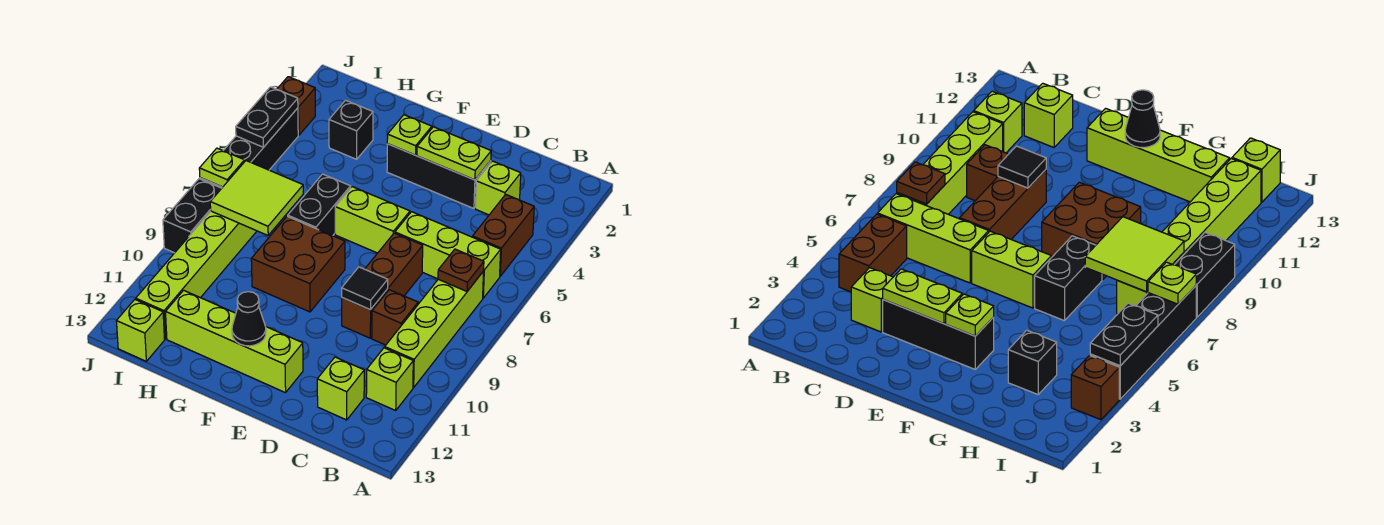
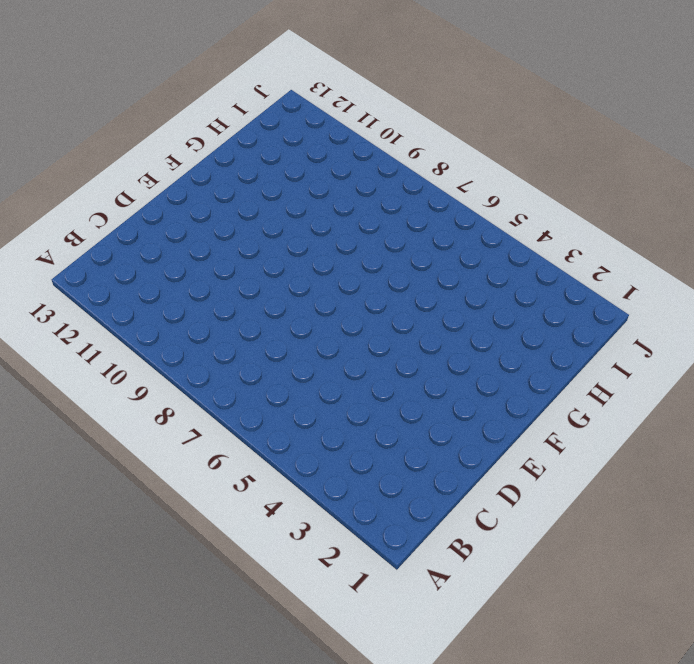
none -> brown brick B4:B5 level 1
none -> lime brick B6:D6 level 1
none -> lime brick B7:B10 level 1

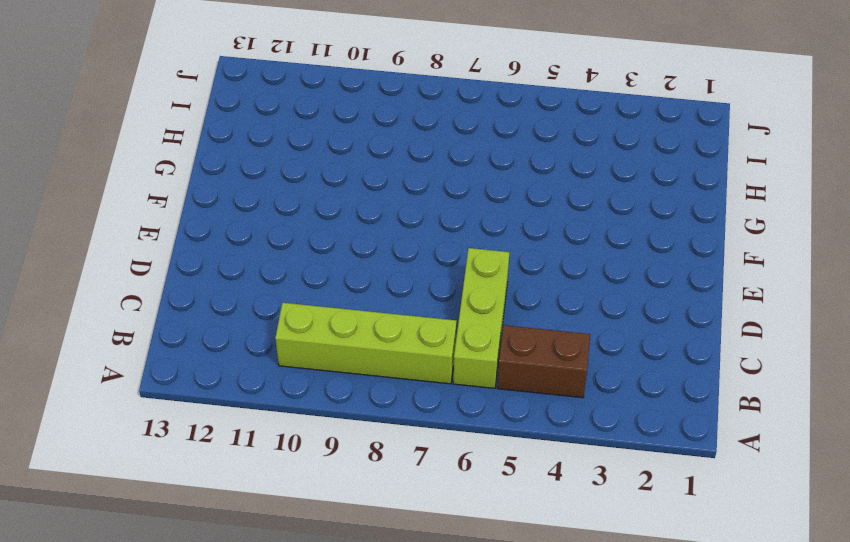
none -> lime brick B11 level 1
none -> lime brick C3 level 1
none -> brown brick C9 level 1

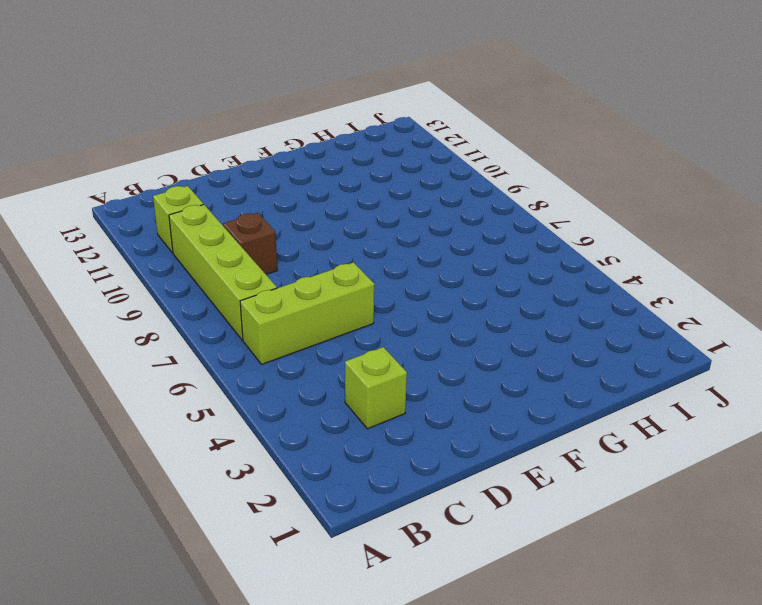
none -> brown brick B4:B5 level 1
none -> lime brick C12 level 1
none -> black brick D3:F3 level 1

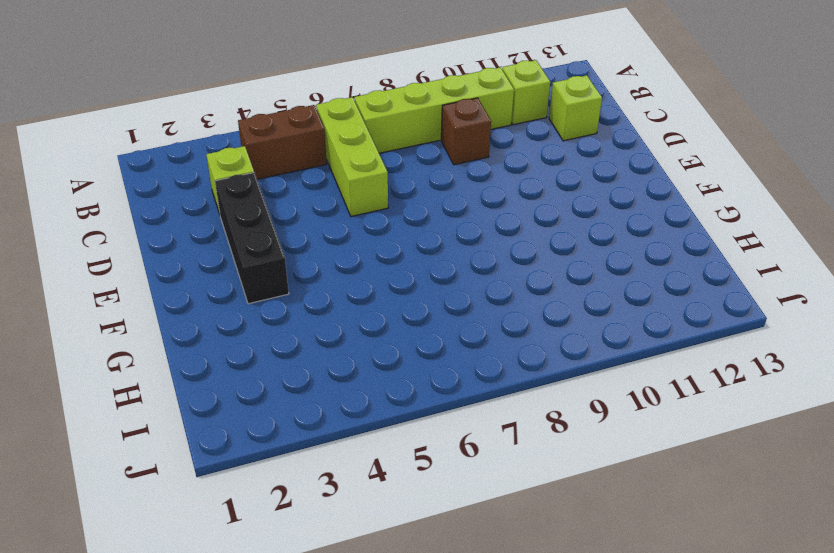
none -> brown brick D7:D9 level 1
none -> lime brick E6:F6 level 1
none -> lime brick E12:H12 level 1

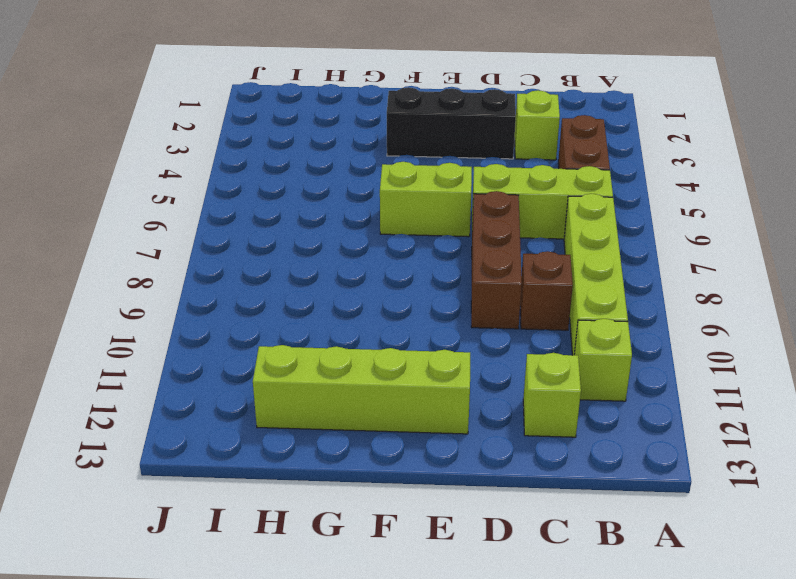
none -> brown brick F8:G9 level 1
none -> black brick G6:G7 level 1
none -> black brick H3 level 1

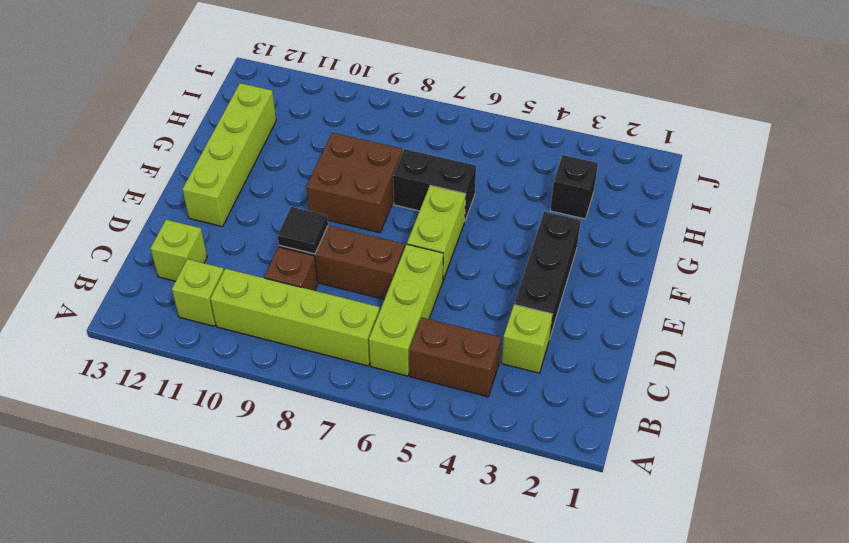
none -> lime brick I7:I12 level 1
none -> lime brick I13 level 1
none -> brown brick J3 level 1

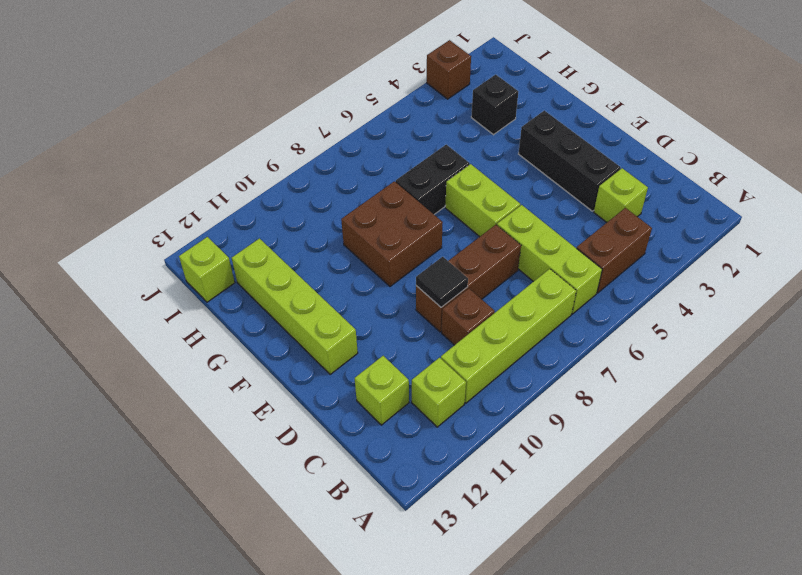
none -> lime brick I7:I12 level 1
none -> black brick J4:J7 level 1
none -> black brick J8:J9 level 1

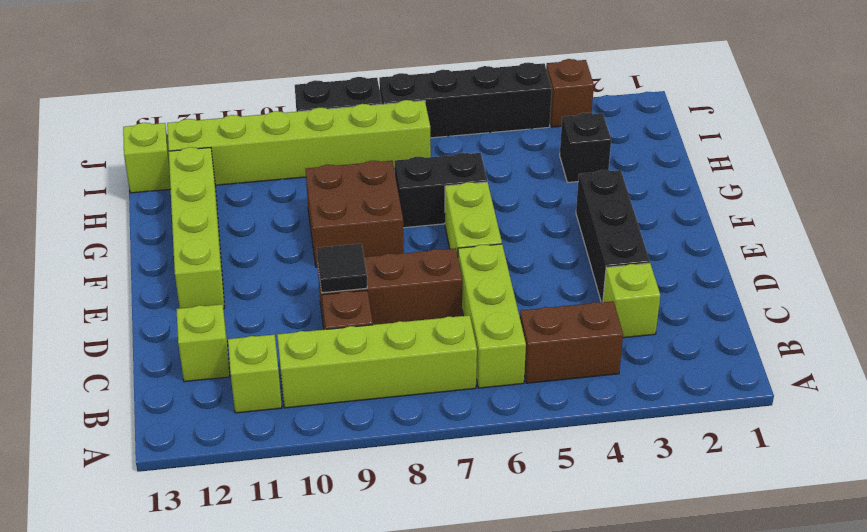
none -> brown plate B7 level 2
none -> lime plate D3:E3 level 2
none -> lime plate F3 level 2

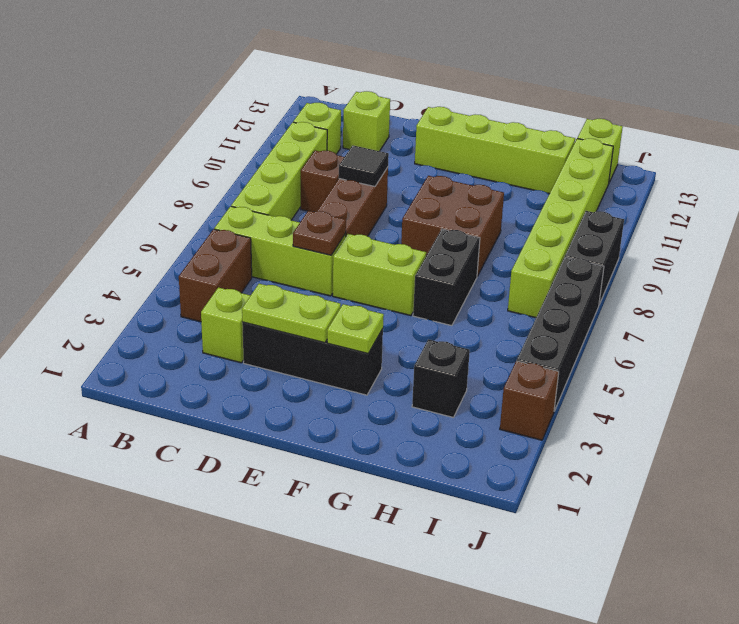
brown plate D6 level 2 -> brown plate B7 level 2
none -> black cone F12 level 2
none -> lime tile H7:I8 level 2
none -> black plate J4:J5 level 2

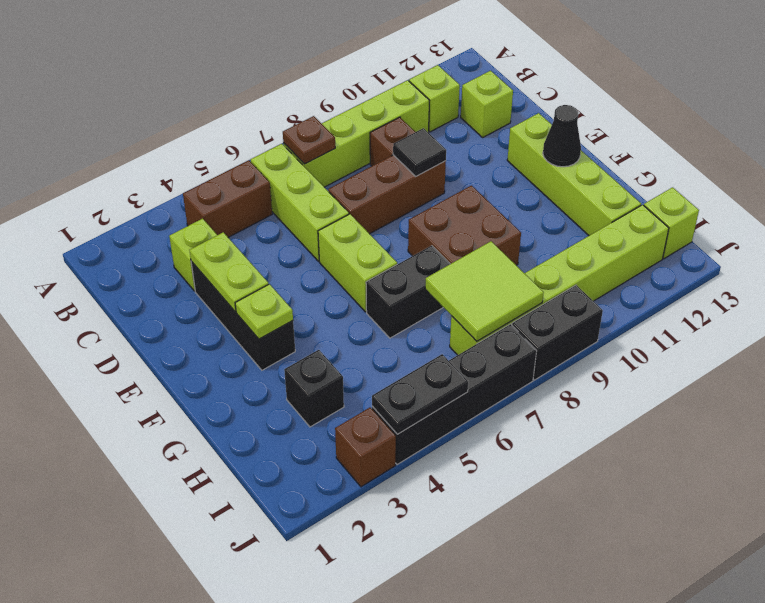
none -> lime plate J7 level 2

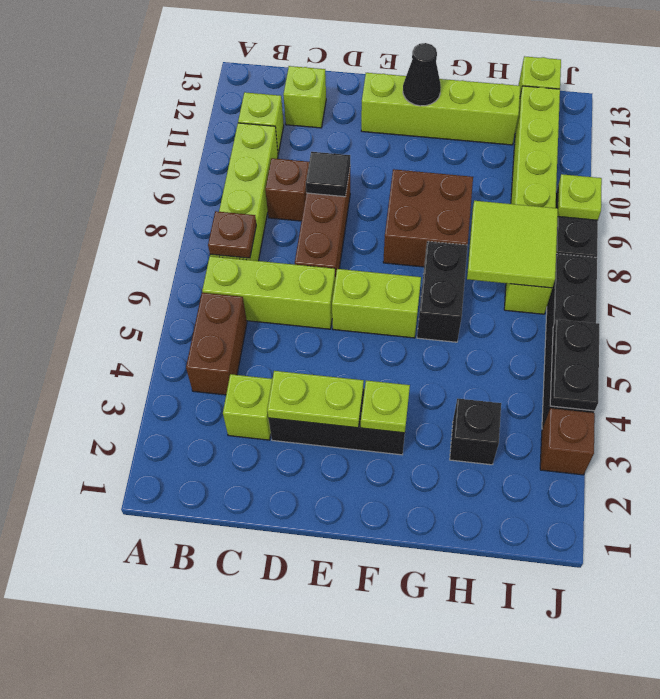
lime plate J9 level 2 -> lime plate J7 level 2

